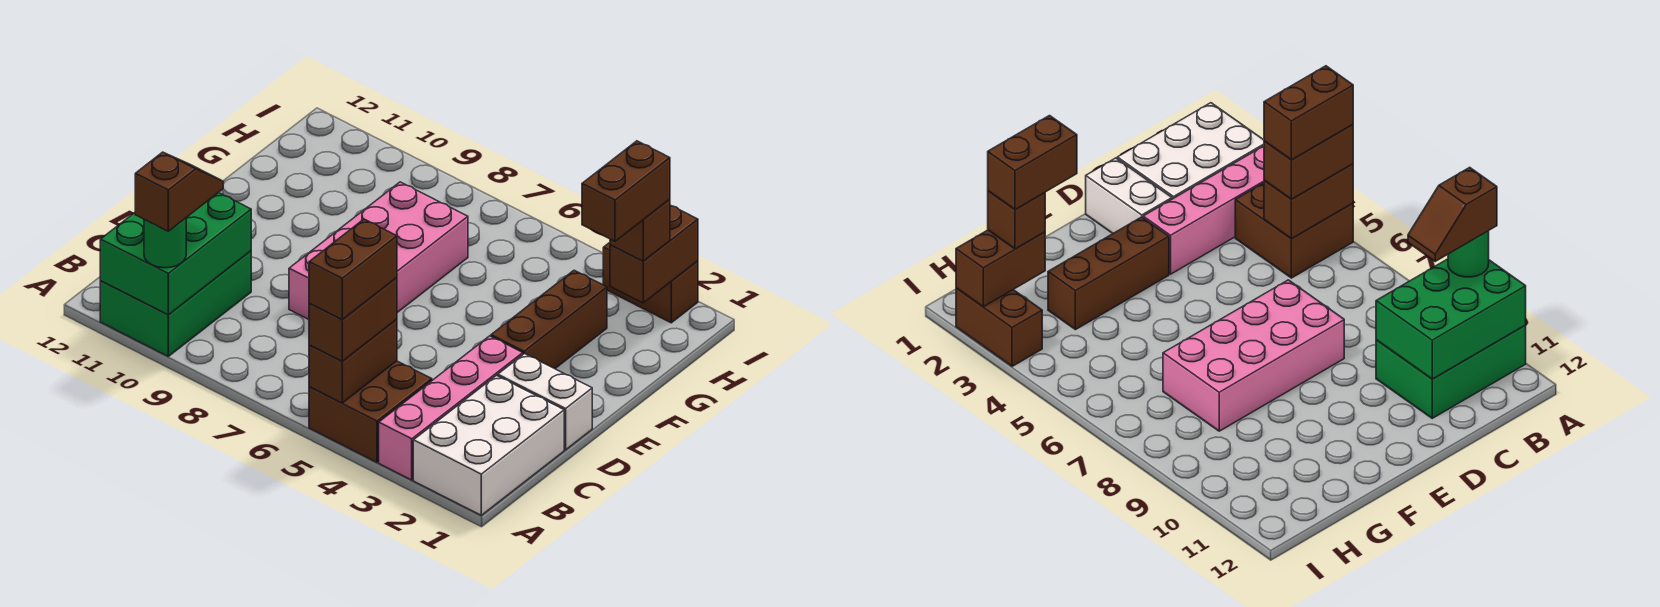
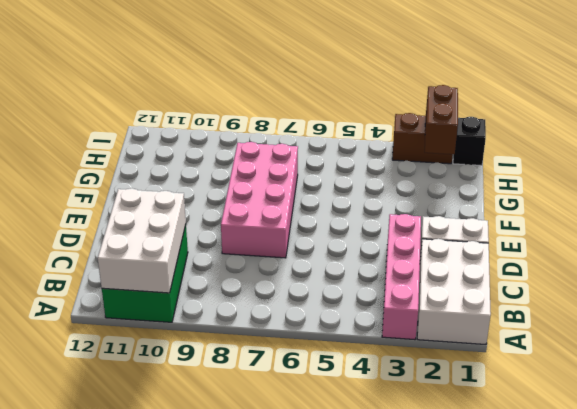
white brick A10:C11 level 2 -> green brick A10:C11 level 2
black brick I1 level 1 -> none
none -> brown brick A4:B5 level 1
none -> brown brick E3:G3 level 1
none -> brown brick A5:B5 level 2

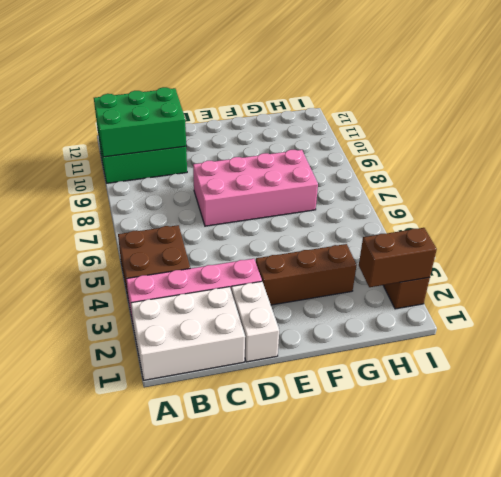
none -> brown brick A5:B5 level 2
none -> brown brick A5:B5 level 3
none -> green round brick A10 level 3

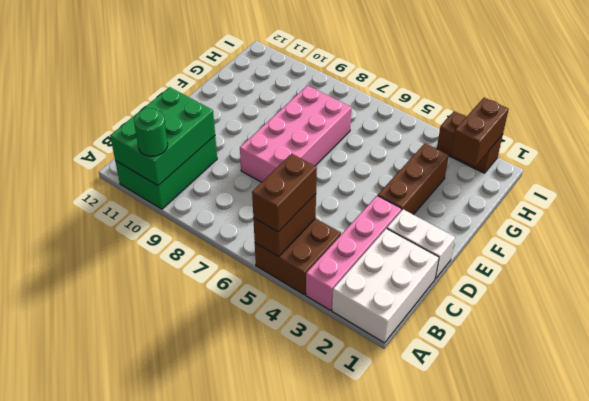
none -> brown brick H2 level 3
none -> brown brick A5:B5 level 4
none -> brown slope A10:B10 level 4 top A

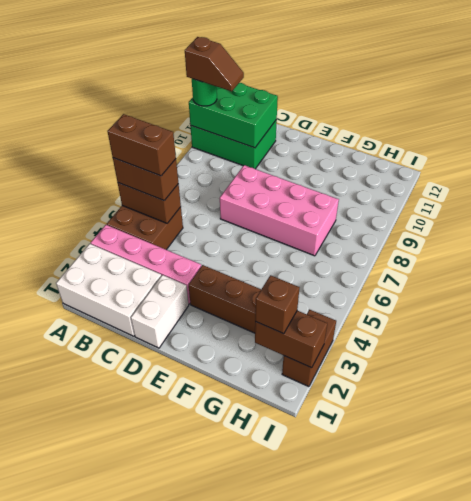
none -> brown brick G2:H2 level 4

